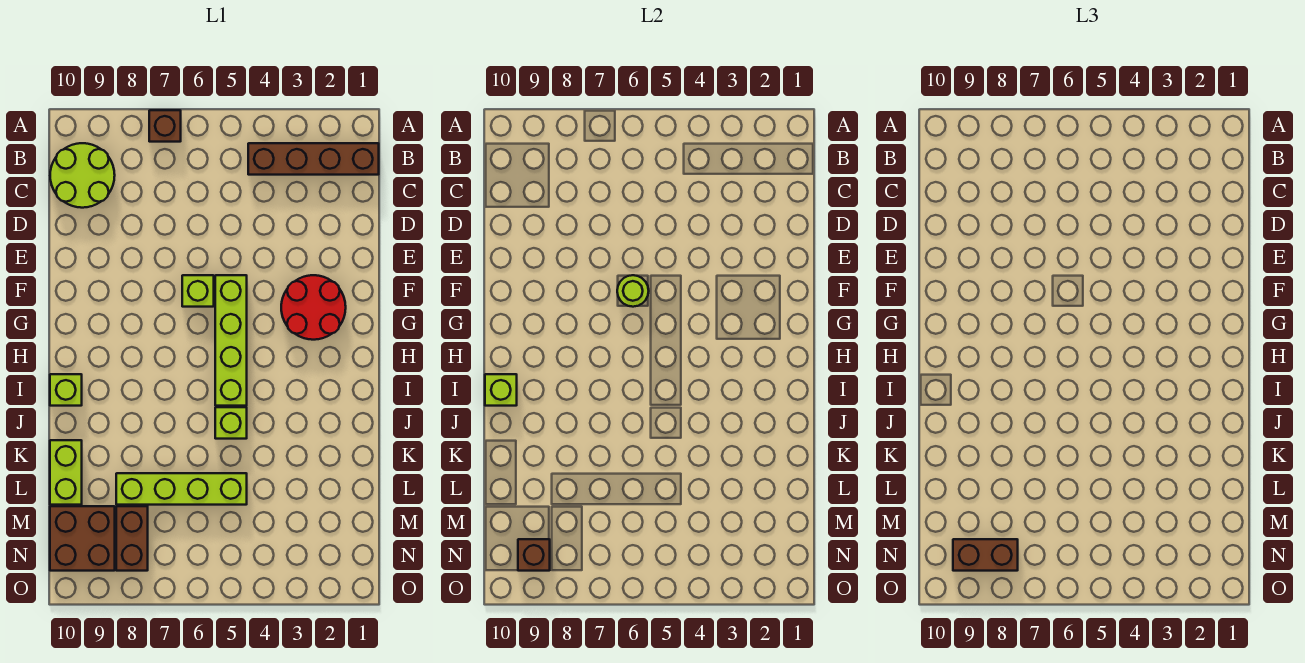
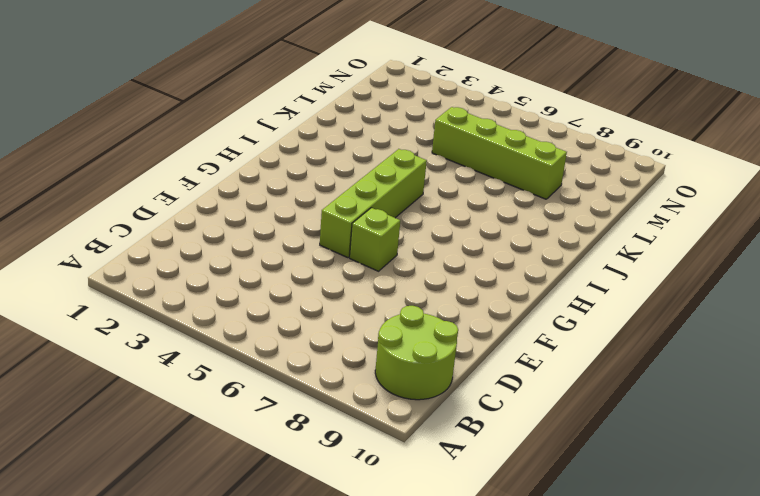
none -> brown brick A7 level 1
none -> brown brick B1:B4 level 1
none -> red round brick F2:G3 level 1

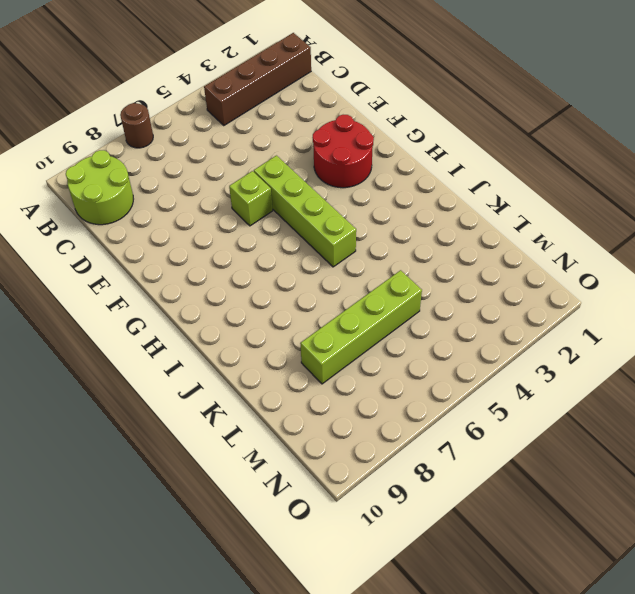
brown round brick A7 level 1 -> brown brick A7 level 1
none -> lime brick I10 level 1
none -> lime brick J5 level 1
none -> lime brick K10:L10 level 1

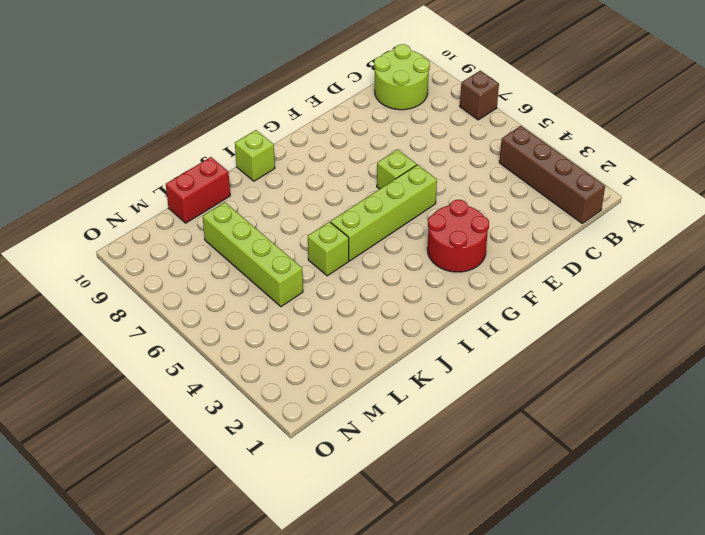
red brick K10:L10 level 1 -> lime brick K10:L10 level 1
none -> brown brick M8:N8 level 1
none -> brown brick M9:N10 level 1
none -> lime round brick F6 level 2

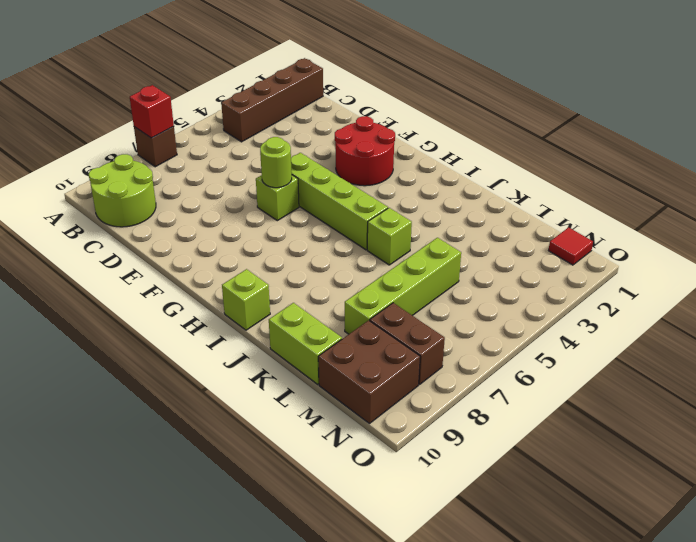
red brick A7 level 2 -> none
red tile N1 level 1 -> none
none -> lime brick I10 level 2
none -> brown brick N9 level 2
none -> brown brick N8:N9 level 3

